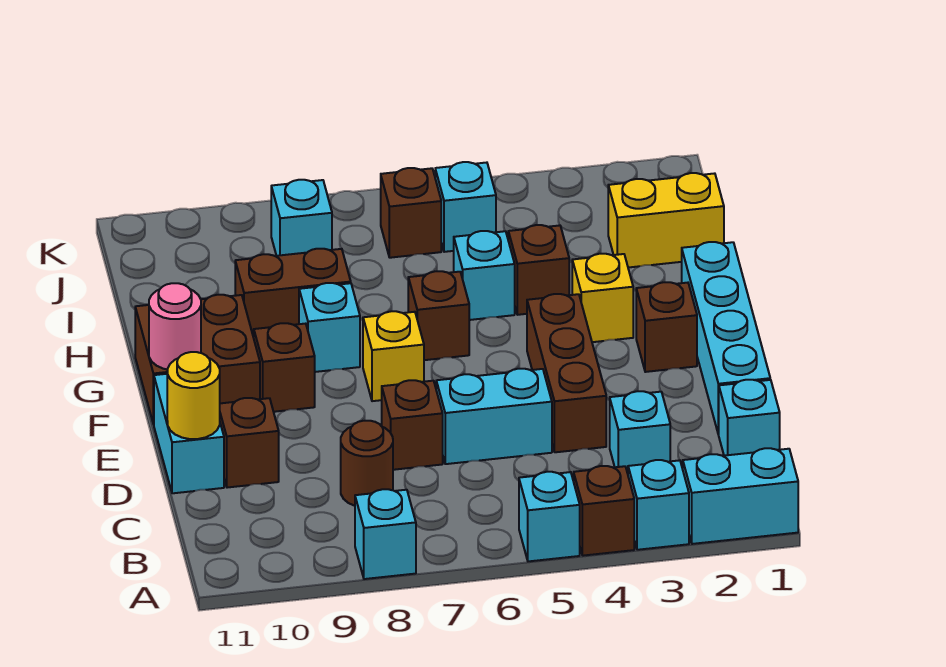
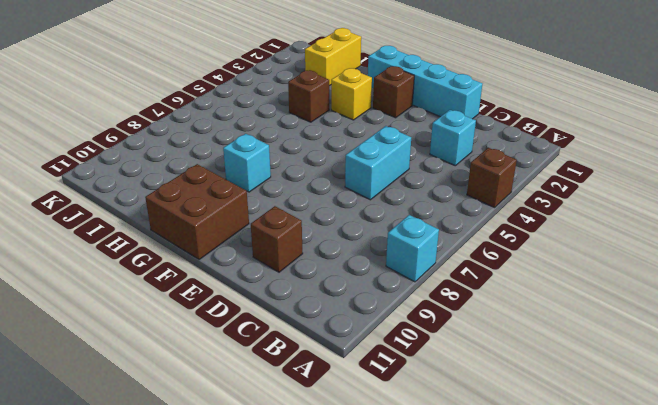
none -> cyan brick A1:A2 level 1
none -> cyan brick A3 level 1
none -> cyan brick A5 level 1
none -> cyan brick C1 level 1

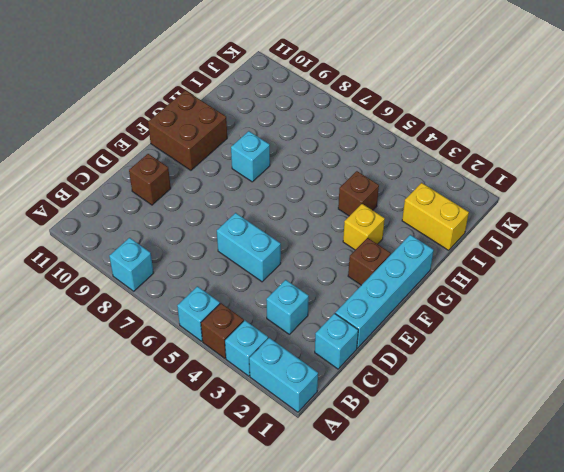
none -> brown round brick C8 level 1
none -> brown brick D4:F4 level 1
none -> brown brick D7 level 1
none -> cyan brick D11:E11 level 1

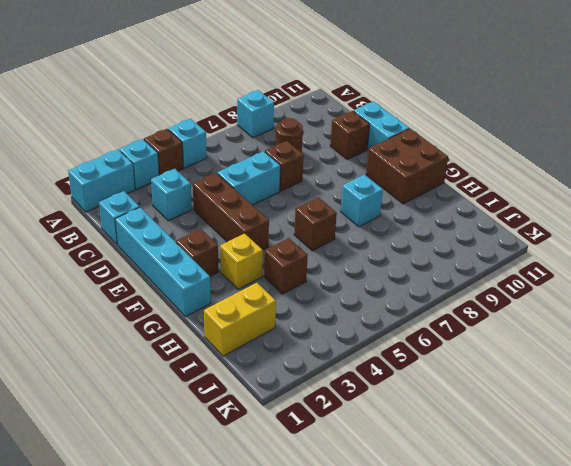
none -> yellow brick F7 level 1
none -> brown brick F9 level 1
none -> cyan brick H5 level 1
none -> brown brick H8:H9 level 1

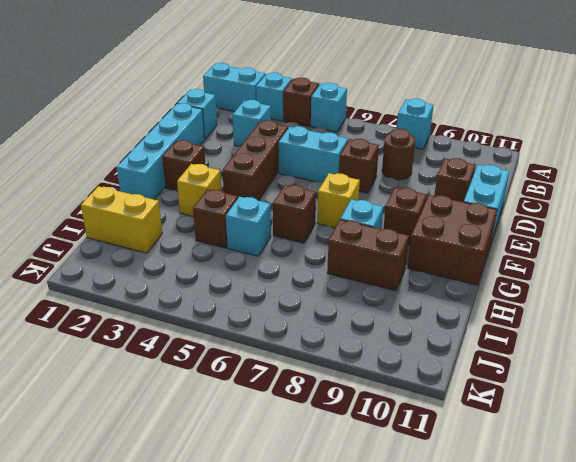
none -> cyan brick J5 level 1
none -> brown brick J6 level 1
none -> cyan brick J8 level 1
none -> yellow round brick D11 level 2

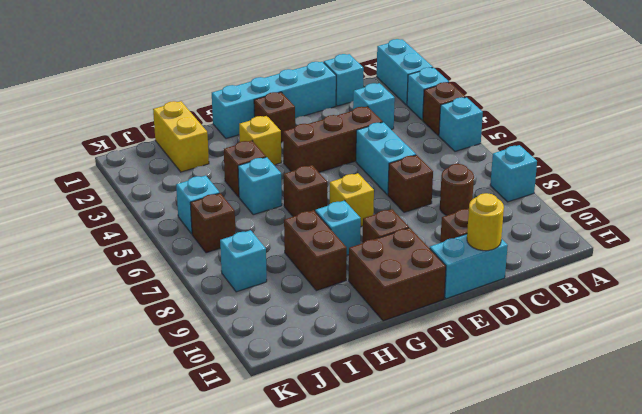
none -> pink round brick F11 level 2

